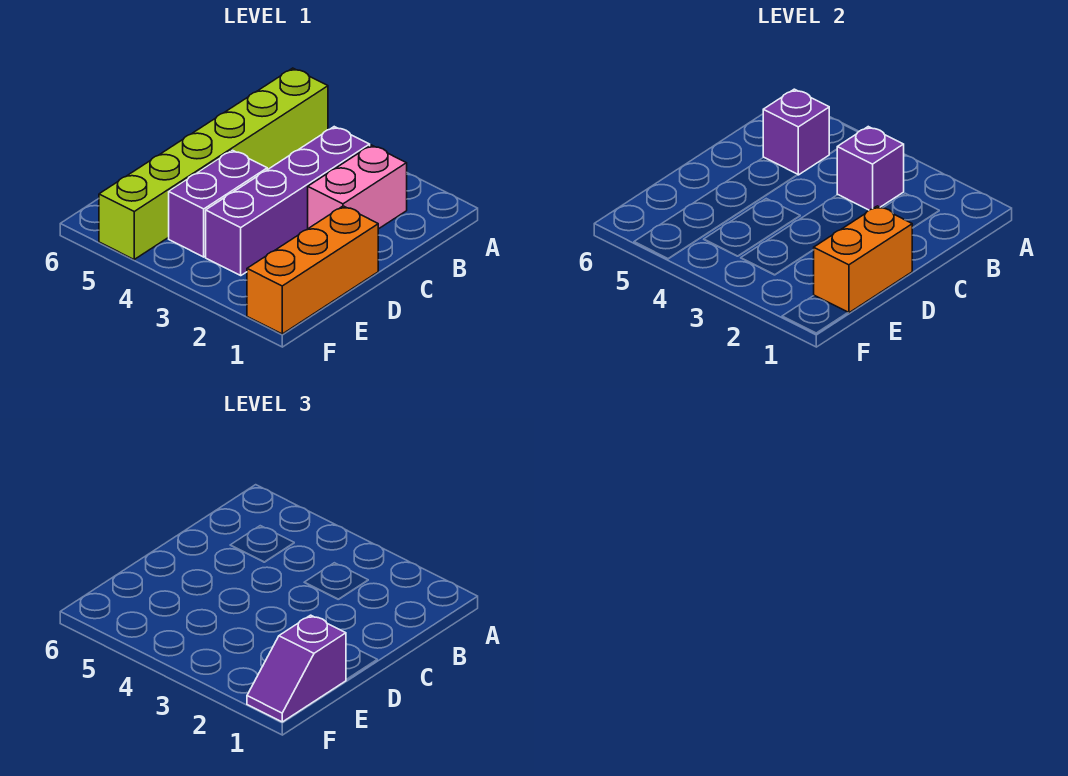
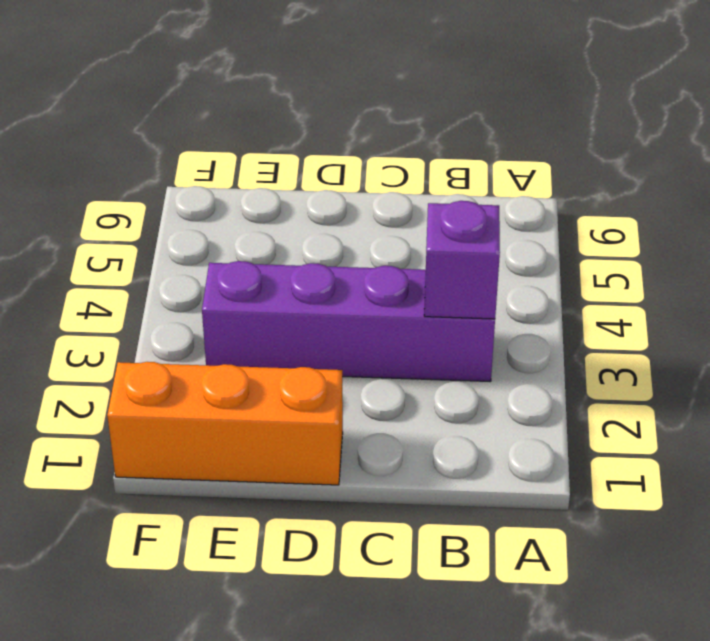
none -> lime brick A5:F5 level 1
none -> pink brick B2:C2 level 1

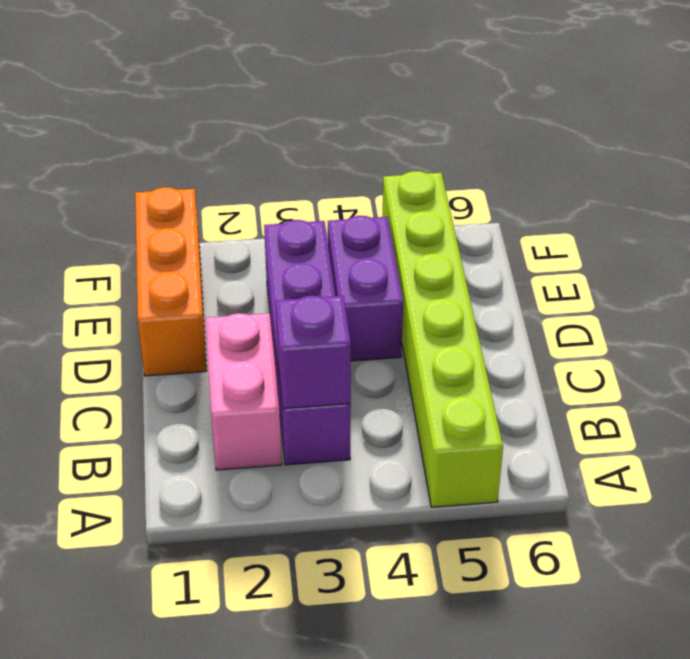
none -> purple brick B5 level 2
none -> orange brick D1:E1 level 2

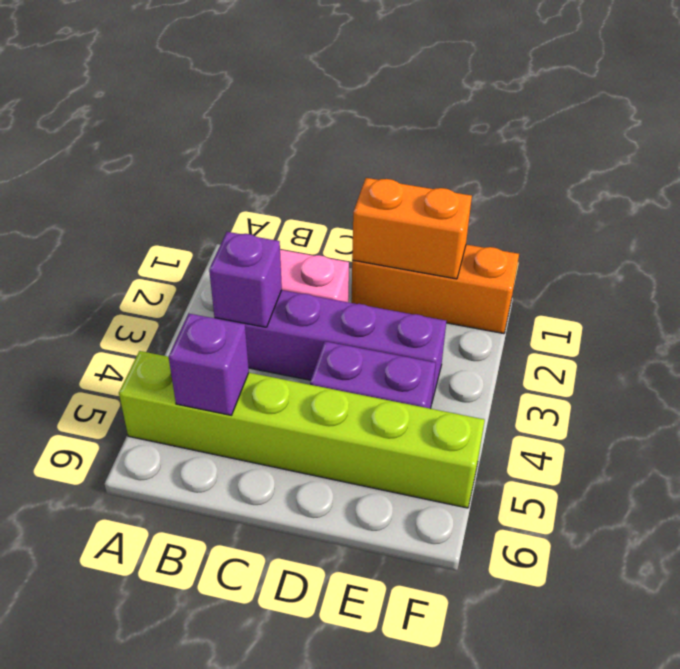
none -> purple slope E1:F1 level 3 top E

